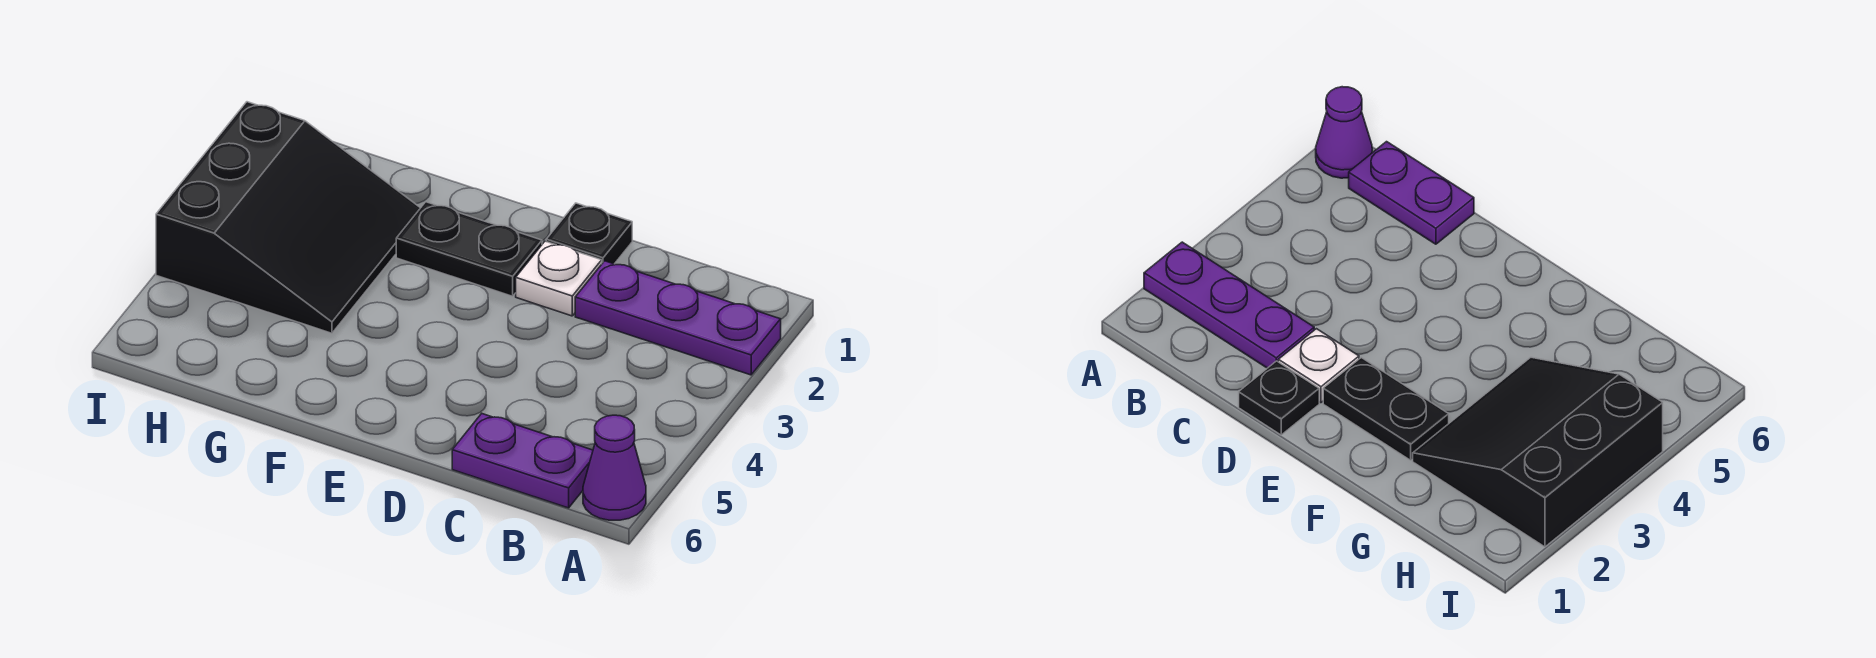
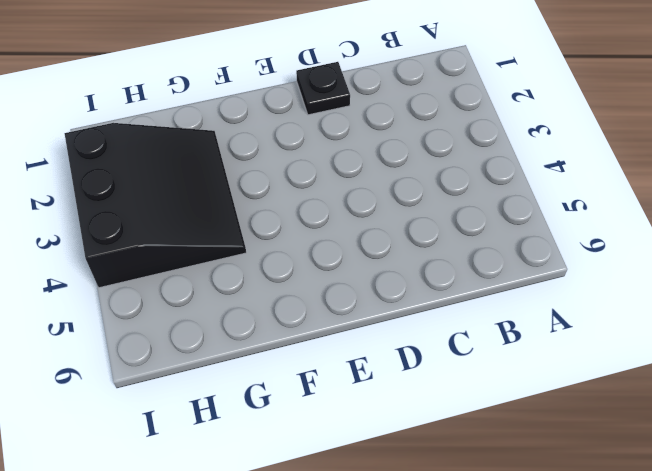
none -> purple plate A2:C2 level 1
none -> purple cone A6 level 1

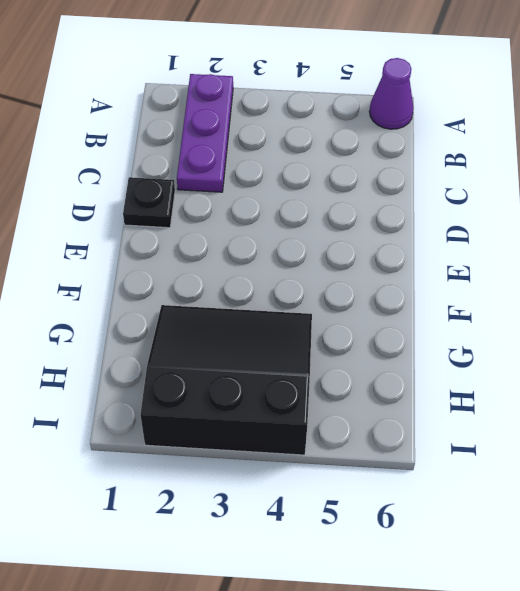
none -> purple plate B6:C6 level 1
none -> white plate D2 level 1

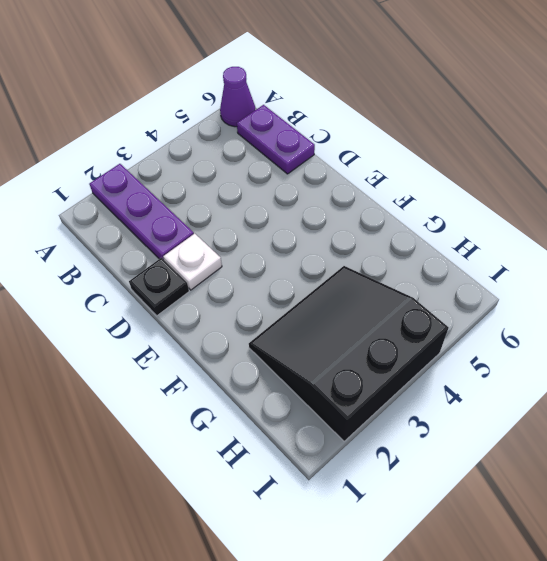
none -> black plate E2:F2 level 1

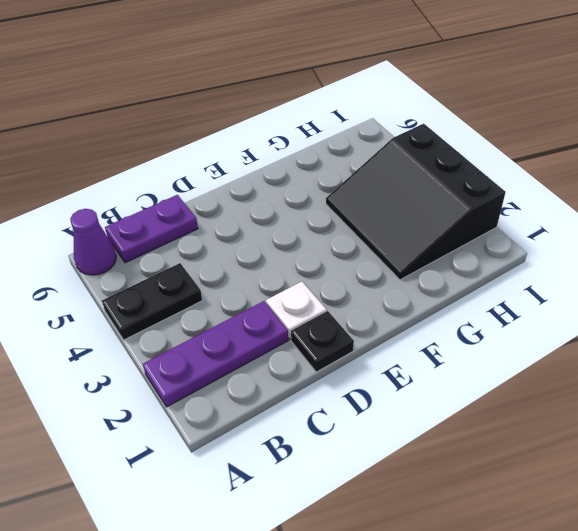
black plate A4:B4 level 1 -> black plate E2:F2 level 1

